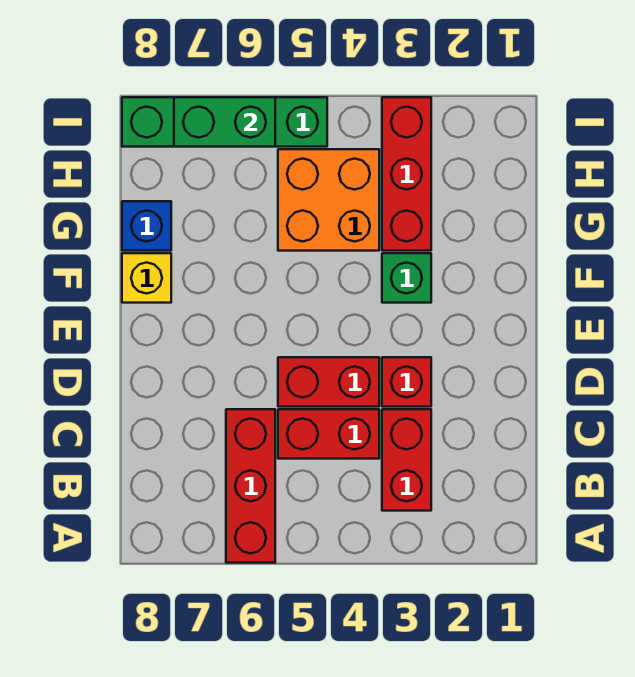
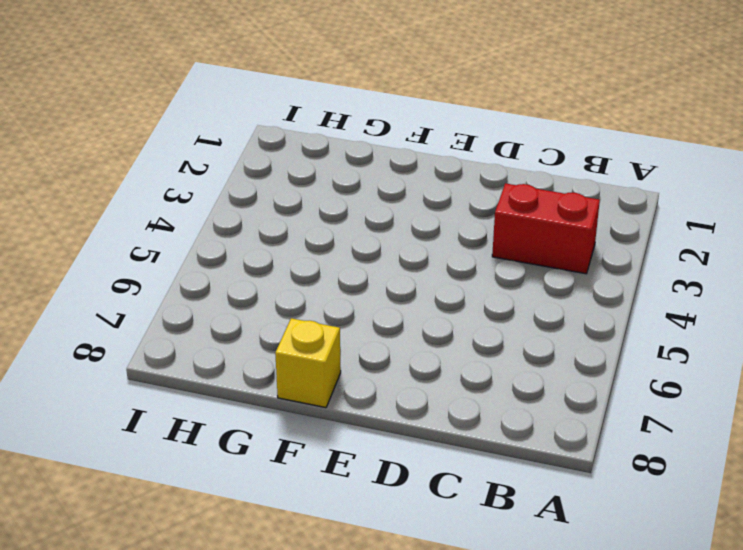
none -> red brick A6:C6 level 1
none -> red brick C4:C5 level 1
none -> red brick D3 level 1

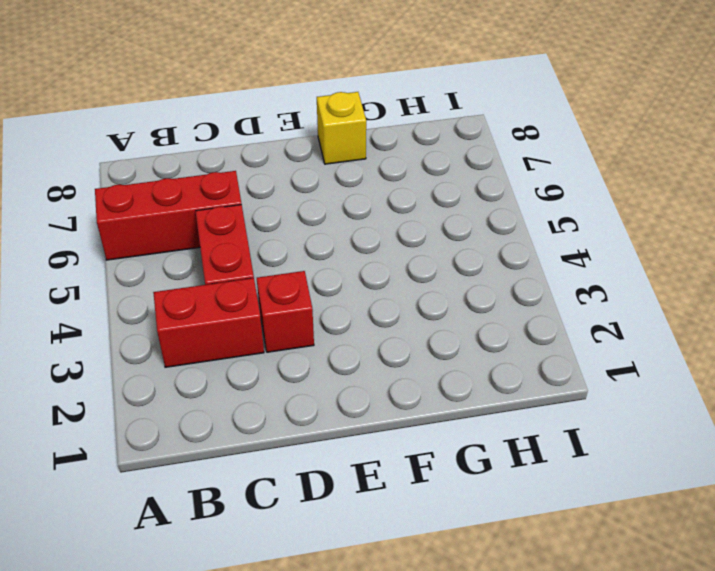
none -> red brick D4:D5 level 1
none -> green brick F3 level 1
none -> red brick G3:I3 level 1

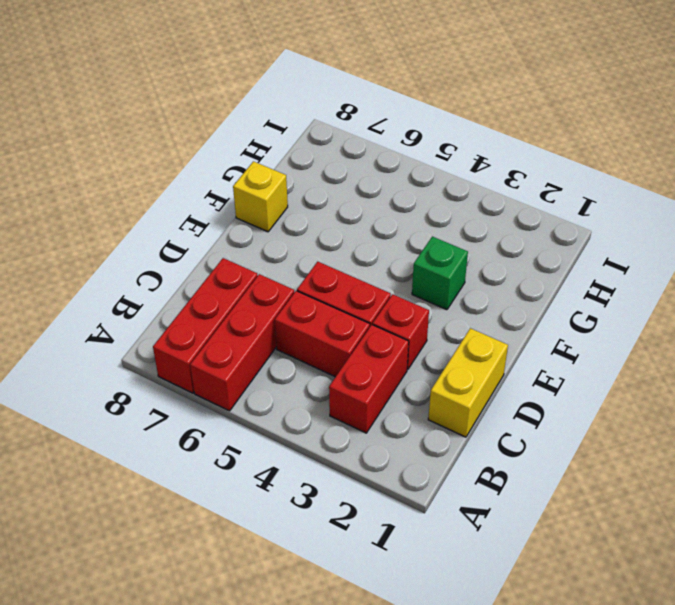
red brick A7:C7 level 1 -> red brick G3:I3 level 1
yellow brick C1:D1 level 1 -> none
none -> orange brick G4:H5 level 1
none -> blue brick G8 level 1
none -> green brick I5:I8 level 1

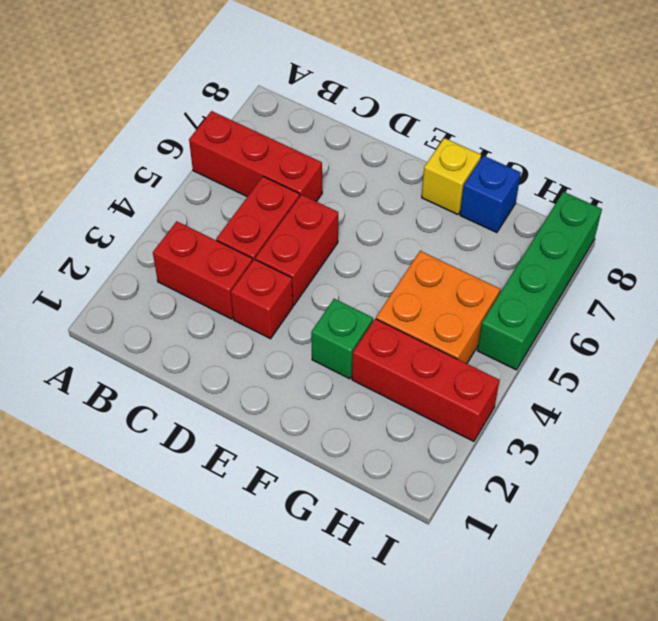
none -> green brick I6:I7 level 2

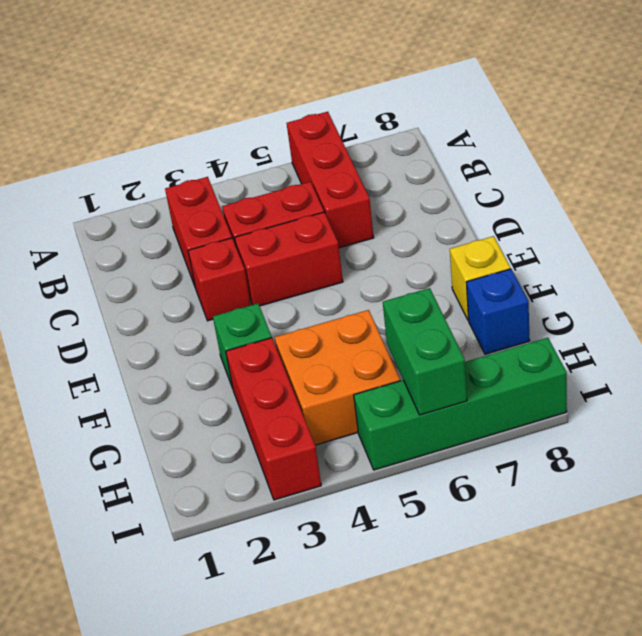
green brick H6:I6 level 2 -> green brick I6:I7 level 2

